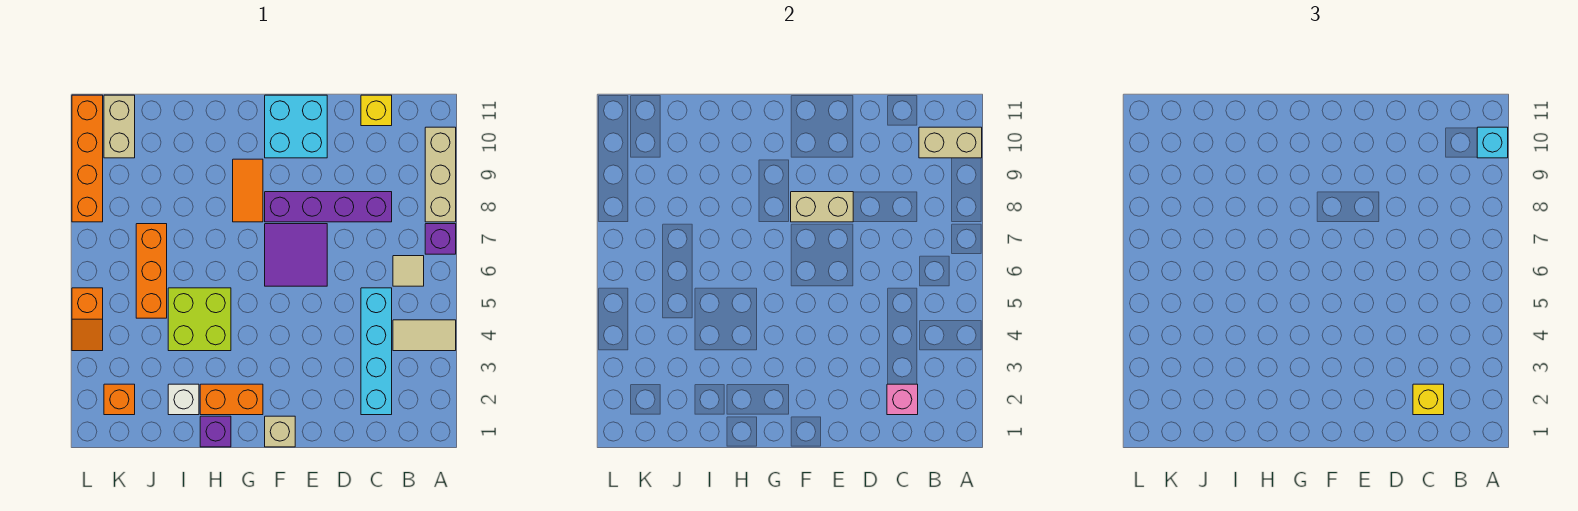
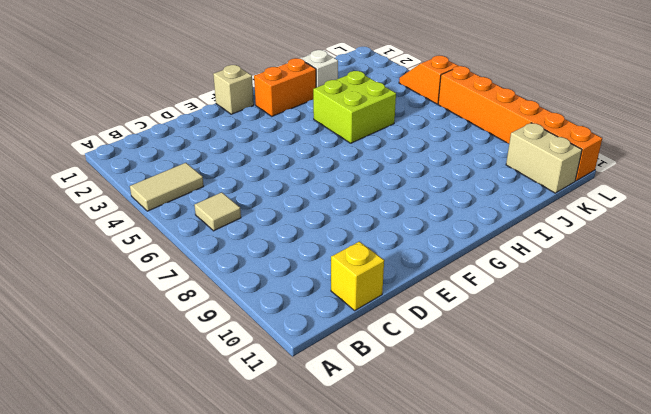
orange brick L6:L11 level 1 -> orange brick L8:L11 level 1
none -> purple brick A7 level 1
none -> tan brick A8:A10 level 1
none -> cyan brick C2:C5 level 1

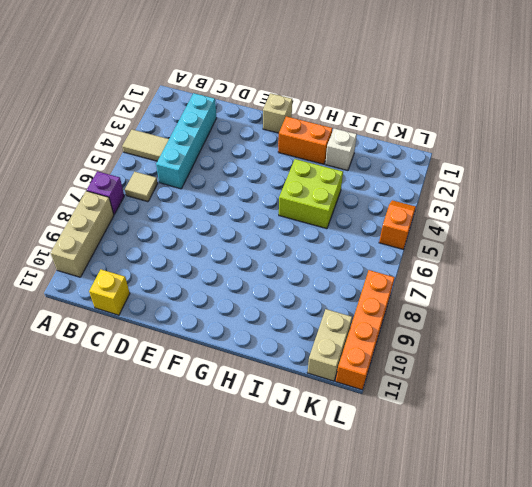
none -> purple brick C8:F8 level 1
none -> purple tile E6:F7 level 1
none -> cyan brick E10:F11 level 1

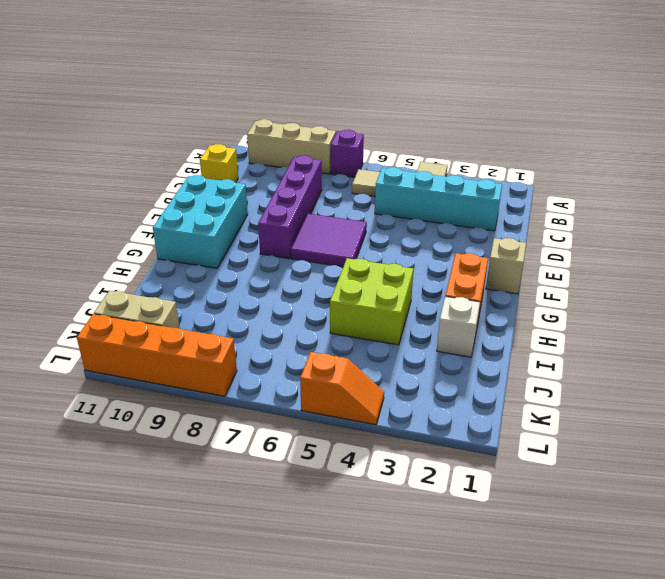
cyan brick E10:G11 level 1 -> cyan brick E10:F11 level 1
none -> orange tile G8:G9 level 1
none -> purple brick H1 level 1
none -> orange brick J5:J7 level 1

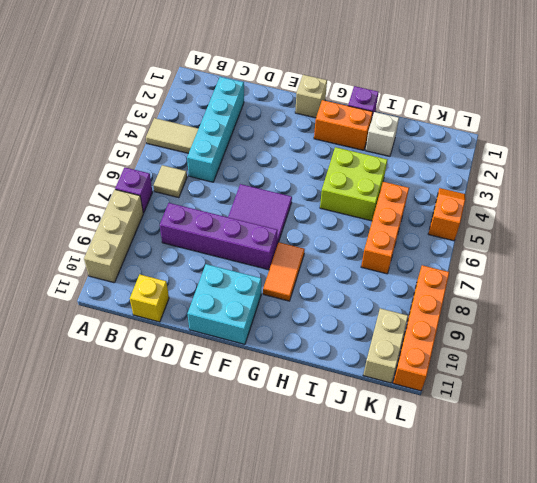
none -> orange brick K2 level 1
none -> tan brick A10:B10 level 2
none -> pink brick C2 level 2

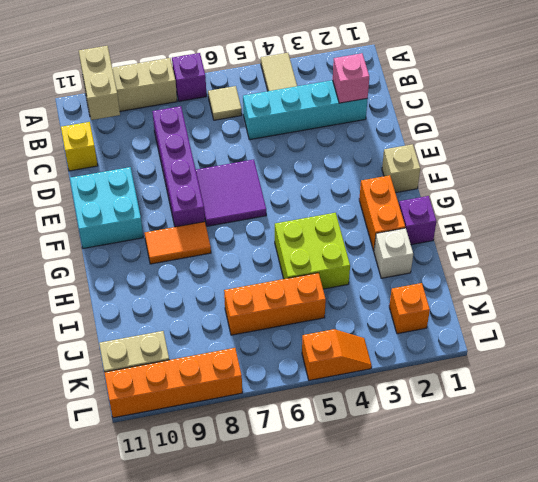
none -> tan brick E8:F8 level 2
none -> cyan brick A10 level 3
none -> yellow brick C2 level 3

